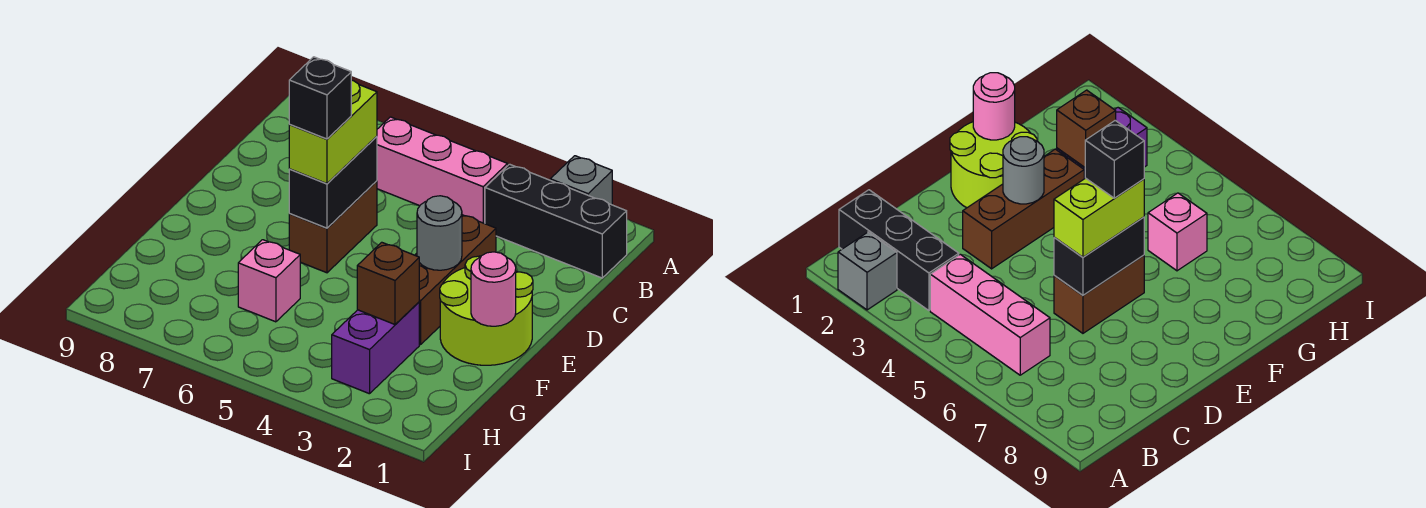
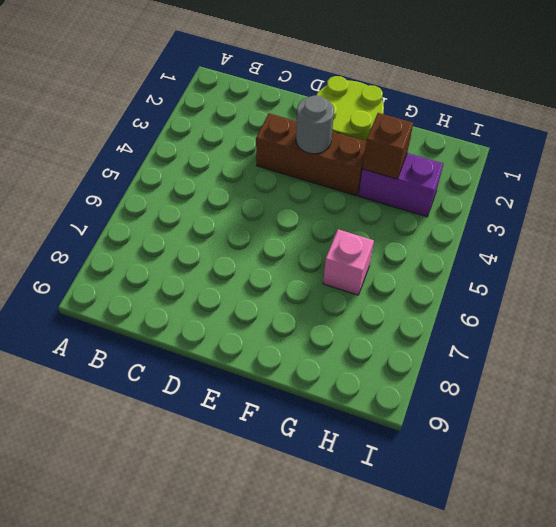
none -> grey brick A2 level 1
none -> black brick B1:B3 level 1
none -> pink brick B4:B6 level 1

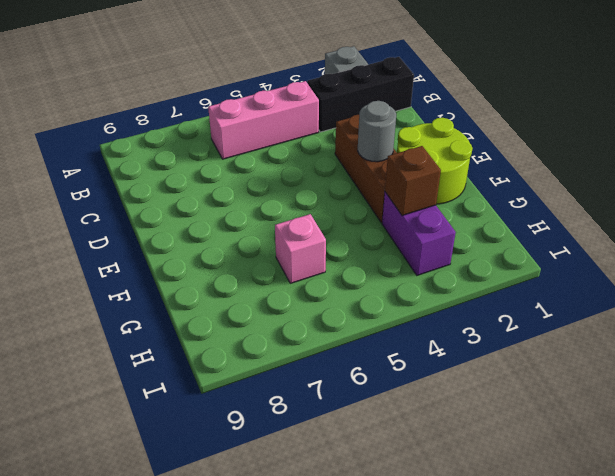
none -> brown brick D6:E6 level 1
none -> black brick D6:E6 level 2
none -> pink round brick F1 level 2

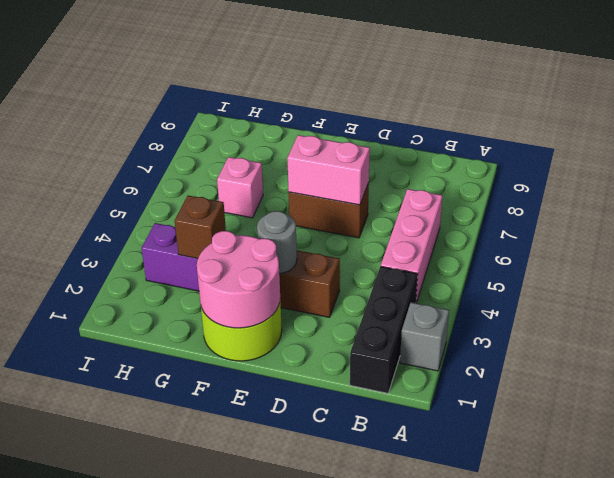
pink brick D6:E6 level 2 -> black brick D6:E6 level 2
pink round brick E1:F2 level 2 -> pink round brick F1 level 2
none -> lime brick D6:E6 level 3
none -> black brick E6 level 4

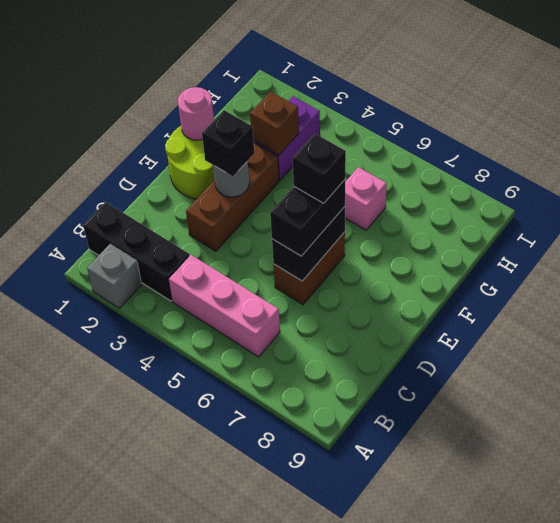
black brick D6:E6 level 3 -> lime brick D6:E6 level 3
black brick E3 level 3 -> none

